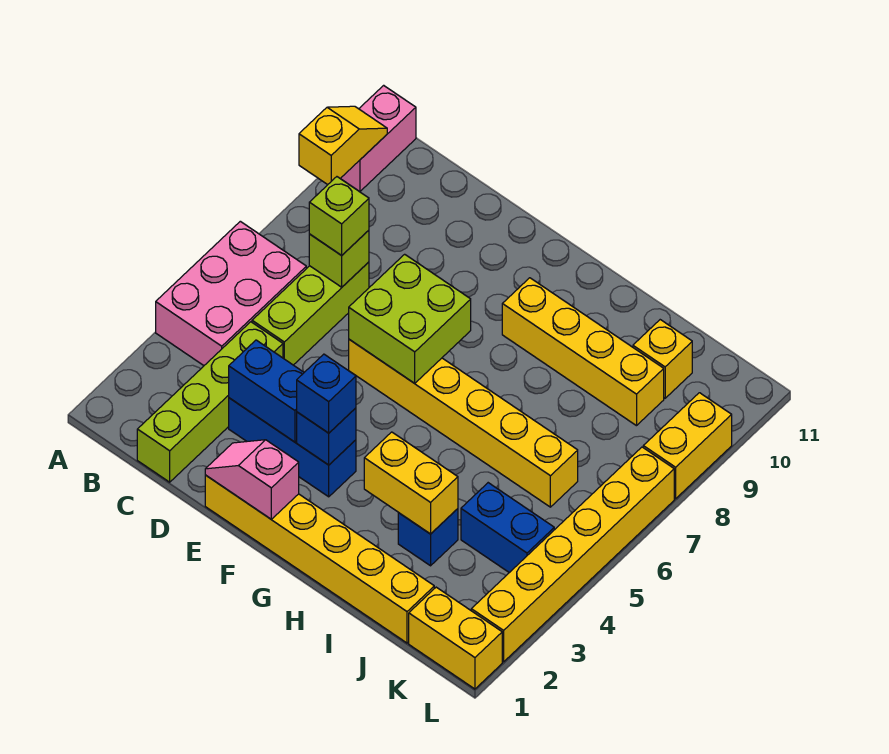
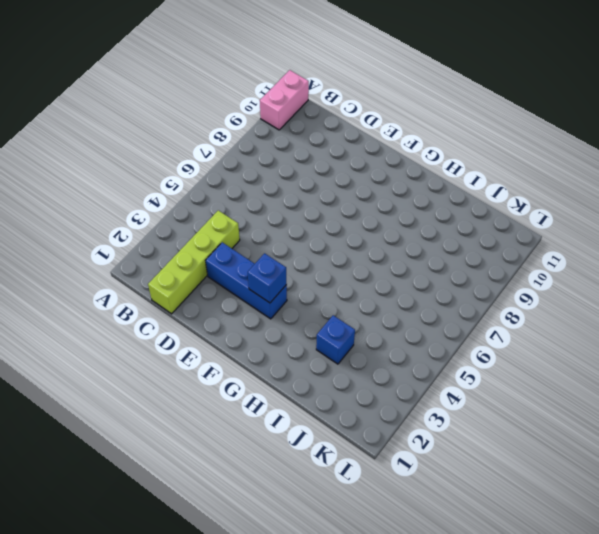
none -> pink brick A4:B6 level 1
none -> lime brick C5:C7 level 1
none -> yellow brick E1:J1 level 1

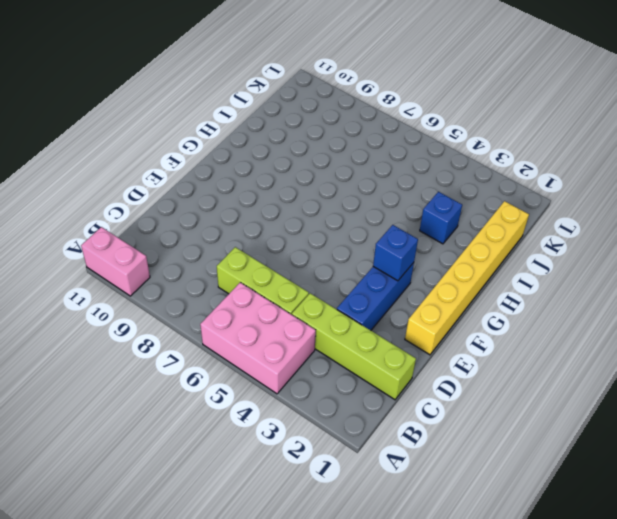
none -> yellow brick E6:J6 level 1
none -> yellow brick G9:J9 level 1
none -> blue brick J4:K4 level 1

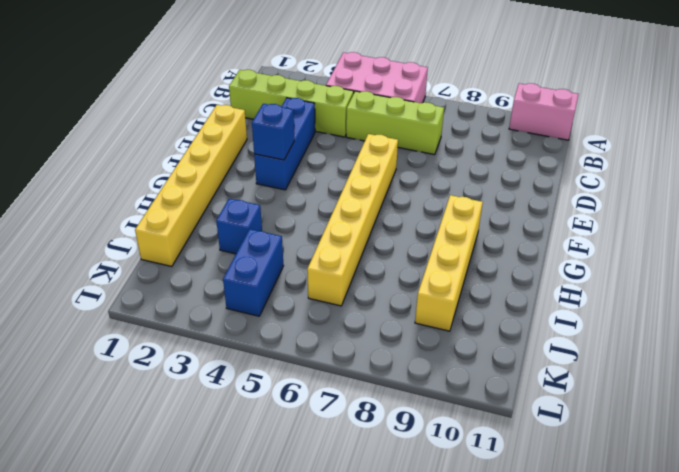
none -> yellow brick J10 level 1
none -> yellow brick K1:L1 level 1
none -> yellow brick L2:L7 level 1

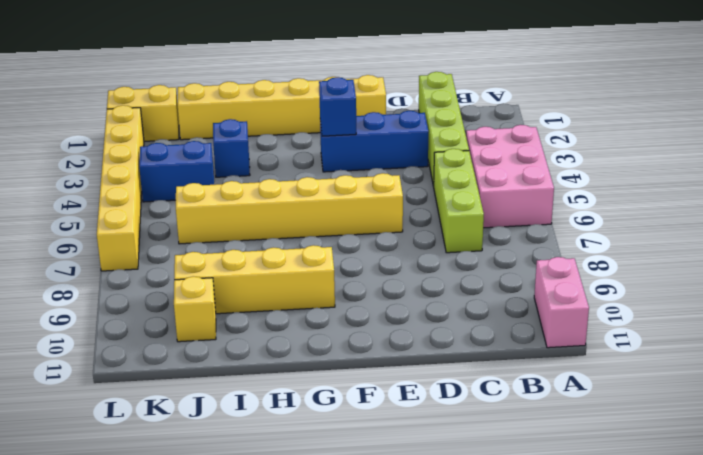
none -> yellow brick L8:L9 level 1
none -> yellow slope A9:A10 level 2 top 9
none -> lime brick C7 level 2

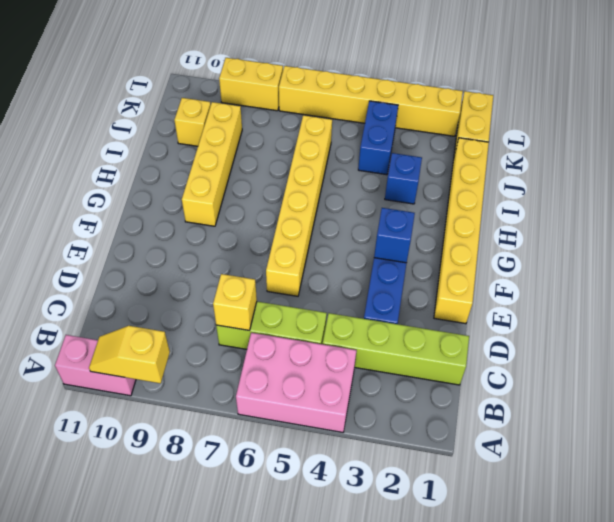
yellow brick C7 level 2 -> lime brick C7 level 2
none -> blue brick D3:E3 level 2
none -> pink slope E1:F1 level 2 top F
none -> lime brick E6:F7 level 2

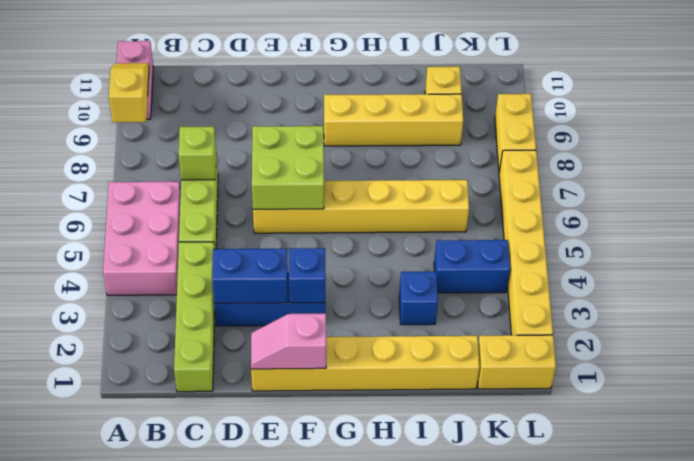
none -> yellow brick H3:I3 level 2
none -> lime brick C7 level 3
none -> blue brick F3 level 3

